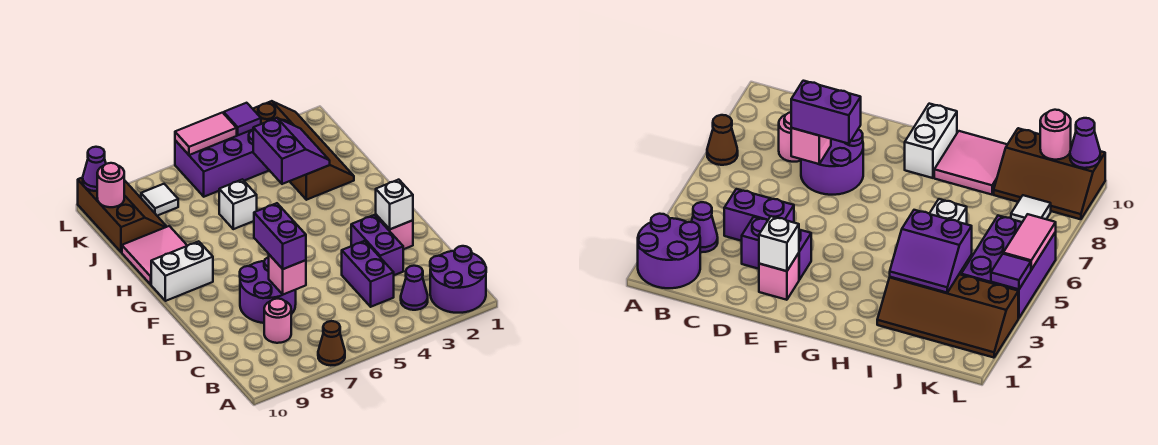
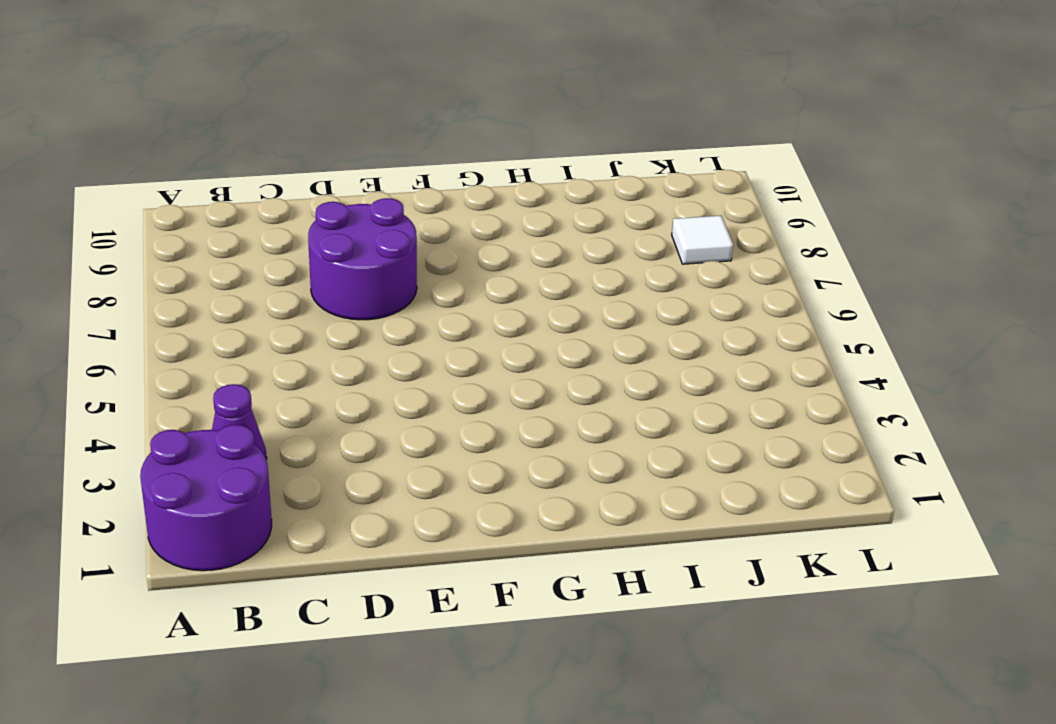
none -> brown cone A7 level 1
none -> purple brick C4:D4 level 1
none -> pink round brick C8 level 1

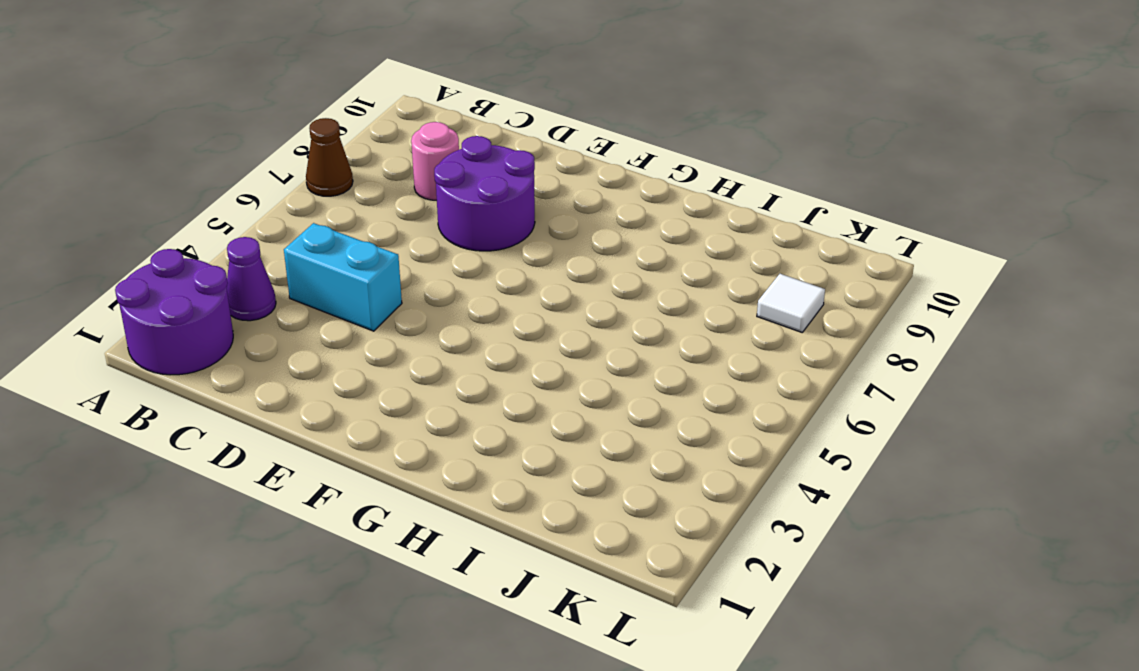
cyan brick C4:D4 level 1 -> purple brick C4:D4 level 1
none -> purple brick D3:E3 level 1
none -> pink brick E2 level 1
none -> white brick G9:G10 level 1

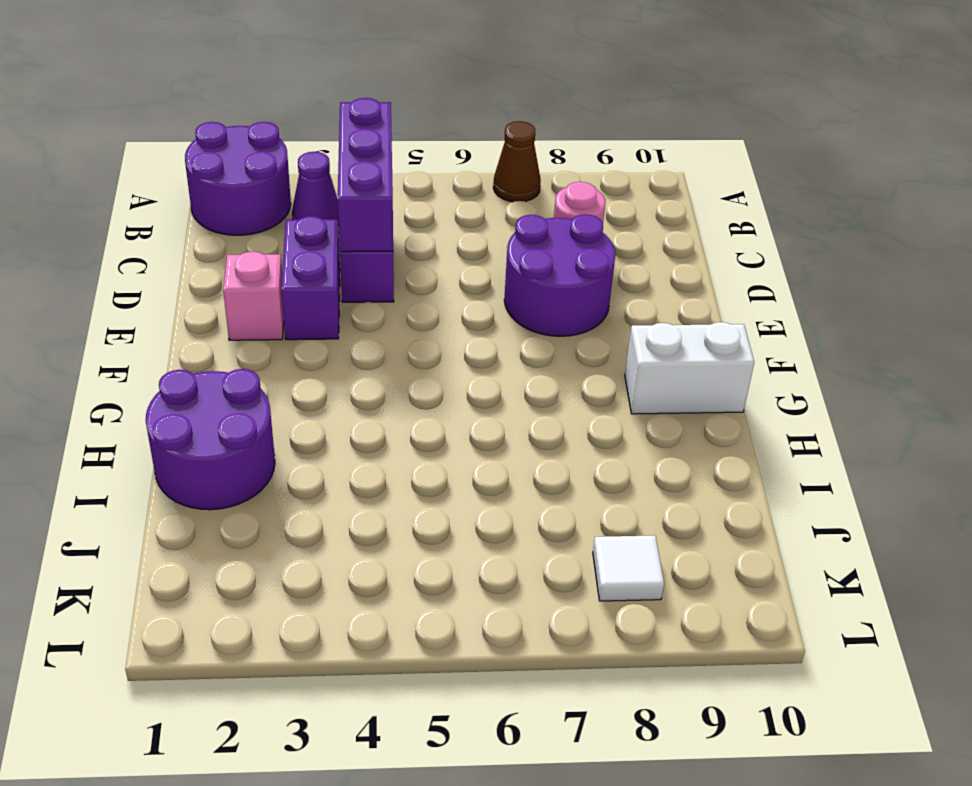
purple brick B4:D4 level 2 -> none
purple round brick H1:I2 level 1 -> brown slope I2:L3 level 1 top 3
none -> pink tile H9:I10 level 1
none -> white brick I6 level 1
none -> brown slope J9:L10 level 1 top 10

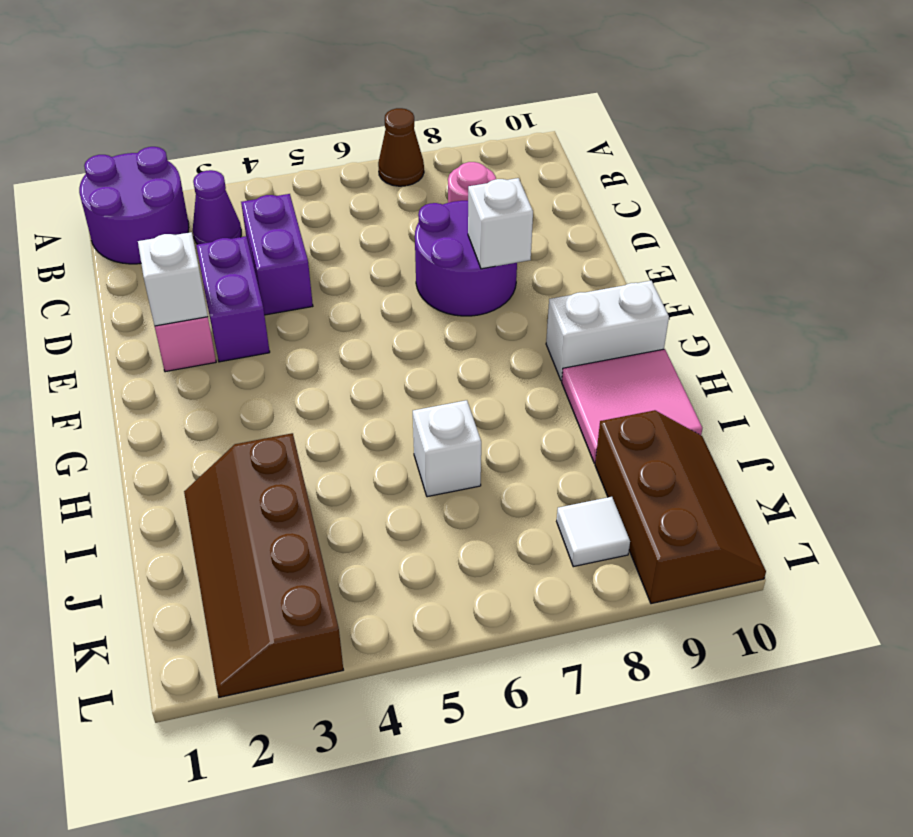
white brick E8 level 2 -> none
brown slope J9:L10 level 1 top 9 -> brown slope J9:L10 level 1 top 10
none -> purple brick K4:L6 level 1
none -> pink brick D7 level 2
none -> purple slope I3:J4 level 2 top 4

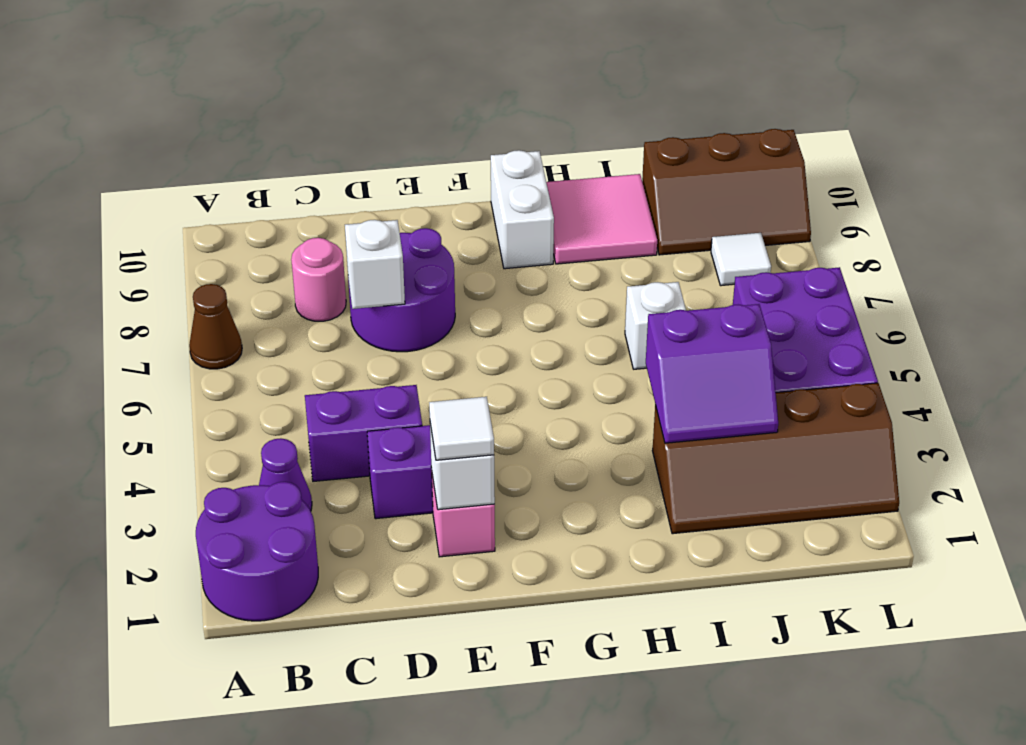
white brick D7 level 2 -> pink brick D7 level 2
white tile E2 level 3 -> none
none -> pink round brick K10 level 2
none -> purple tile L4 level 2
none -> pink tile L5:L6 level 2

